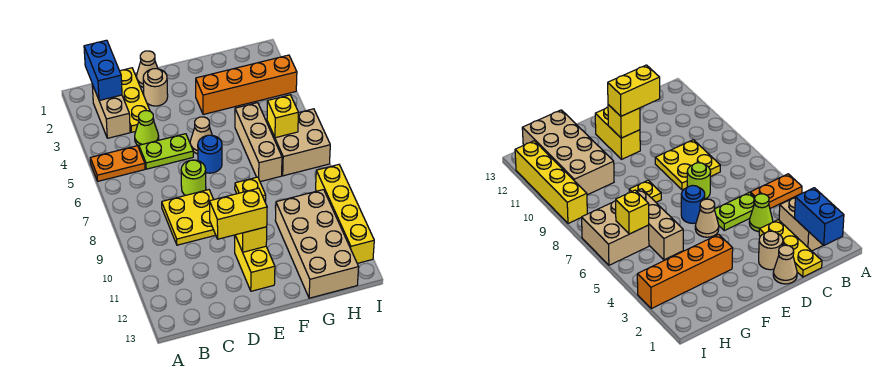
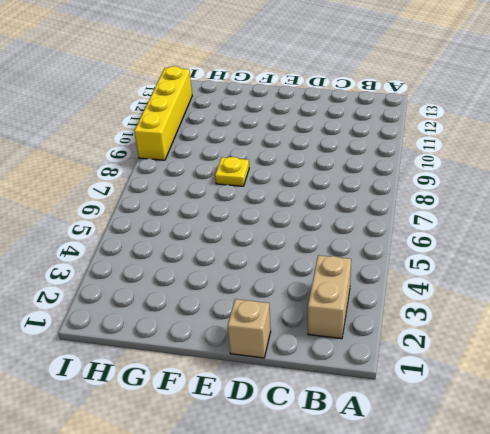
tan brick D1 level 1 -> tan cone D1 level 1
none -> orange plate A5:B5 level 1
none -> yellow plate C1:C3 level 1
none -> lime cone C4 level 1

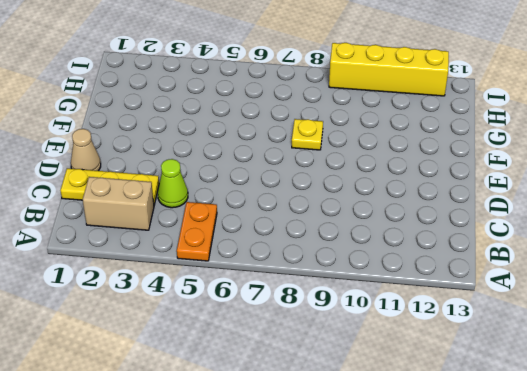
none -> lime plate C5:D5 level 1
none -> yellow plate C8:D9 level 1
none -> tan round brick D2 level 1

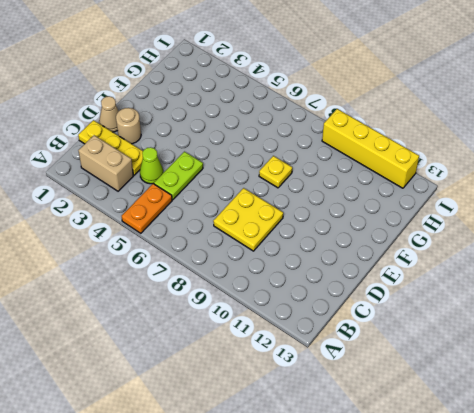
none -> lime round brick D7 level 1
none -> tan cone E5 level 1
none -> blue round brick E6 level 1

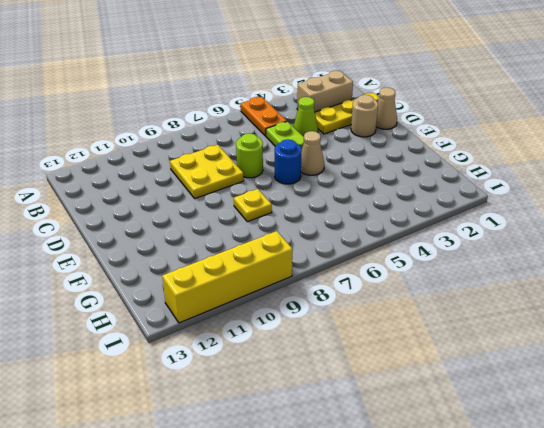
none -> yellow brick E11:E12 level 1
none -> orange brick F3:I3 level 1
none -> tan brick G5:G7 level 1

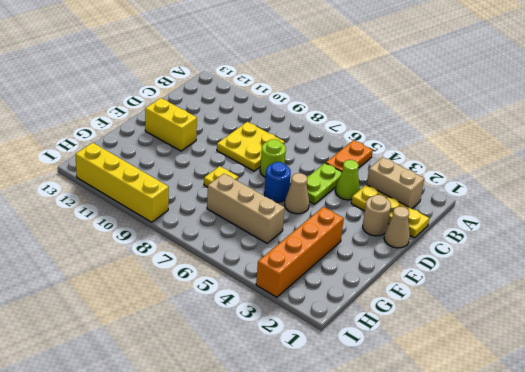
none -> tan brick G10:H13 level 1
none -> tan brick H6:I7 level 1
none -> blue brick B1:B2 level 2

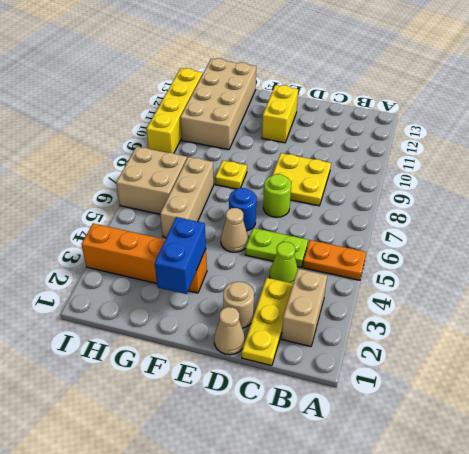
blue brick F2:F3 level 2 -> blue brick B1:B2 level 2
none -> yellow brick E11 level 2
none -> yellow brick H6 level 2
none -> yellow brick D11:E11 level 3

